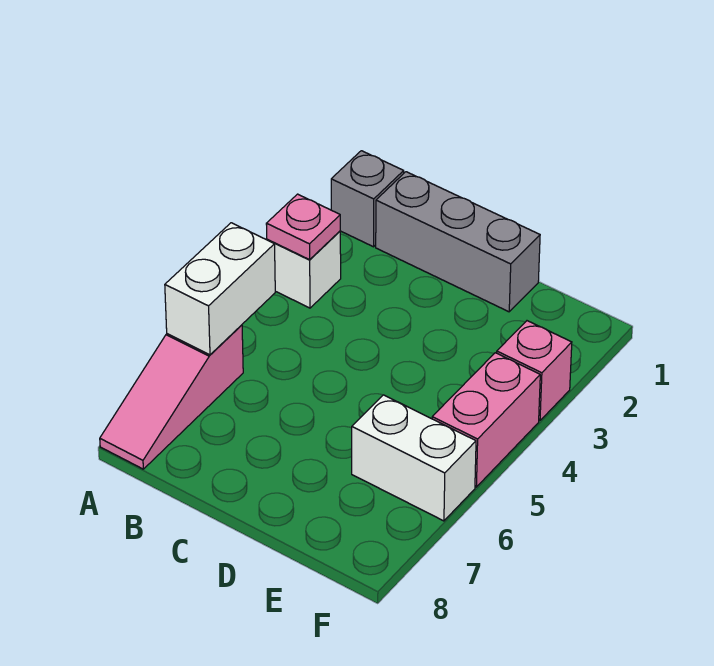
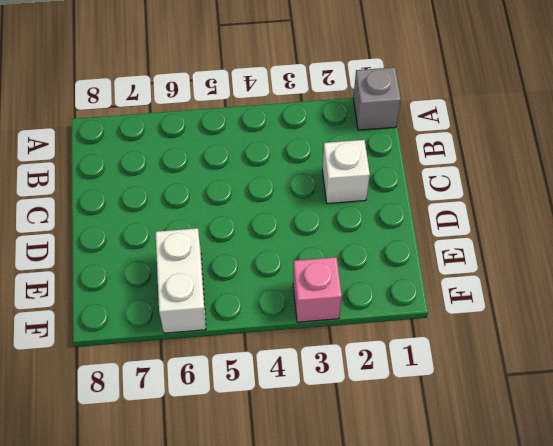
white brick C2 level 1 -> white brick A3 level 1
none -> pink slope A6:A8 level 1 top 6
none -> grey brick B1:D1 level 1

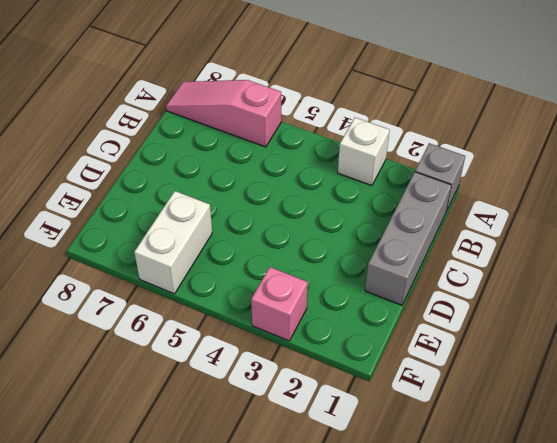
none -> pink brick F4:F5 level 1
none -> pink plate A3 level 2

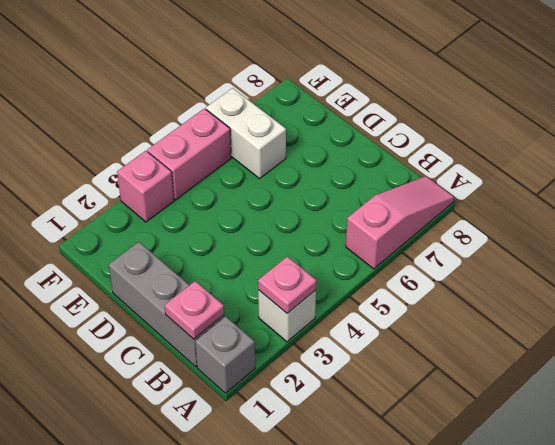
pink plate B1 level 2 -> none
none -> white brick A5:A6 level 2

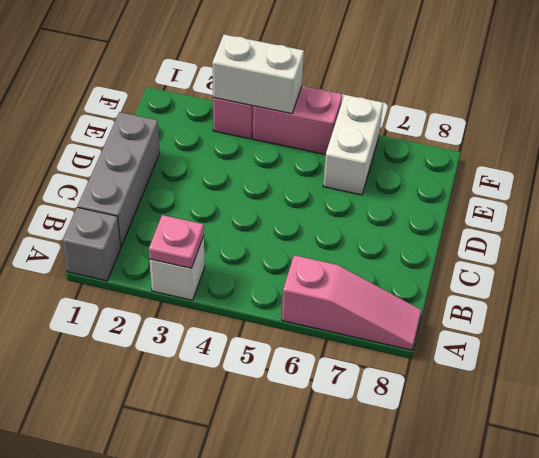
white brick F3:F4 level 2 -> white brick A5:A6 level 2

